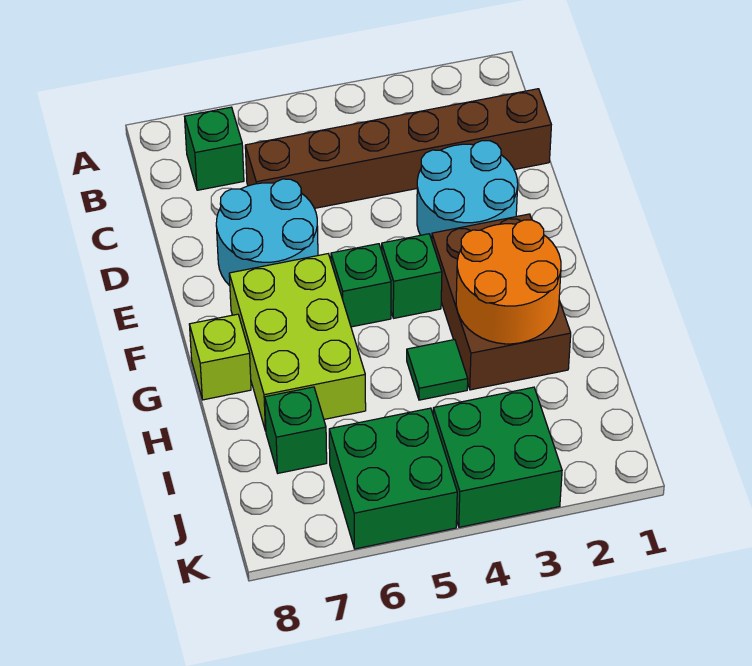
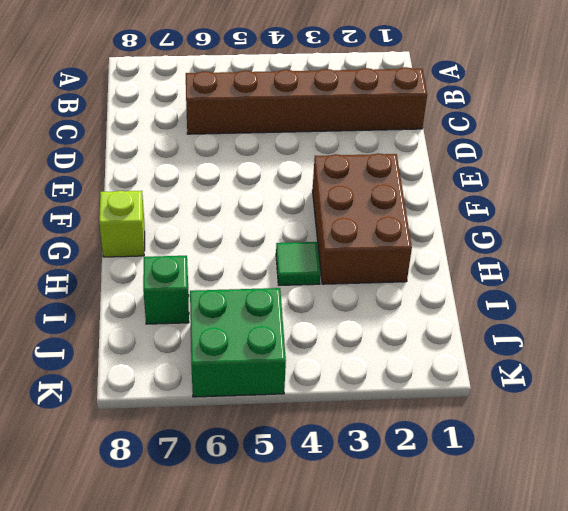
none -> green brick B7 level 1
none -> cyan round brick D2:E3 level 1
none -> cyan round brick D6:E7 level 1

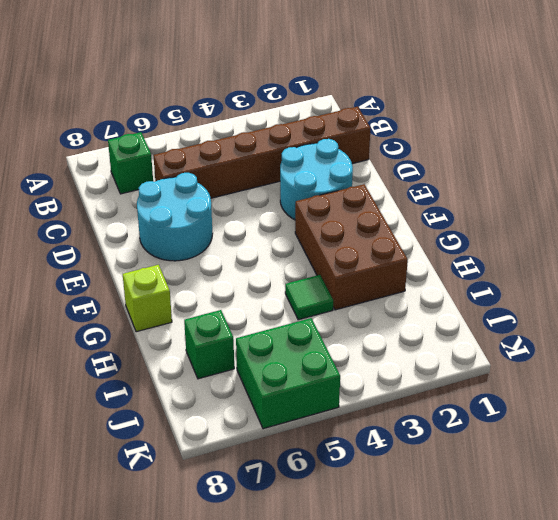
none -> green brick F4 level 1
none -> green brick F5 level 1
none -> lime brick F6:H7 level 1

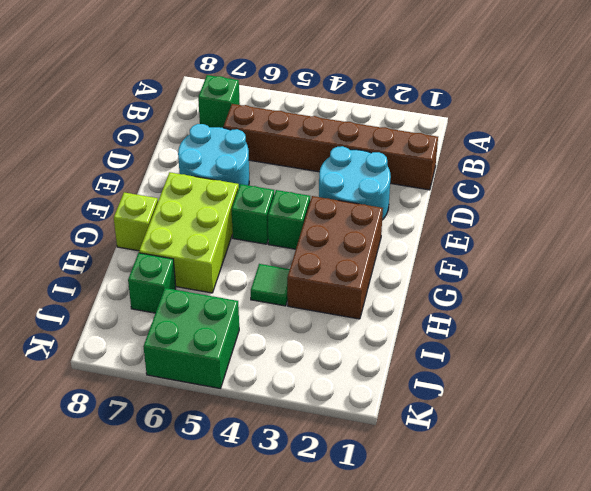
none -> green brick J3:K4 level 1
none -> orange round brick G2:H3 level 2

